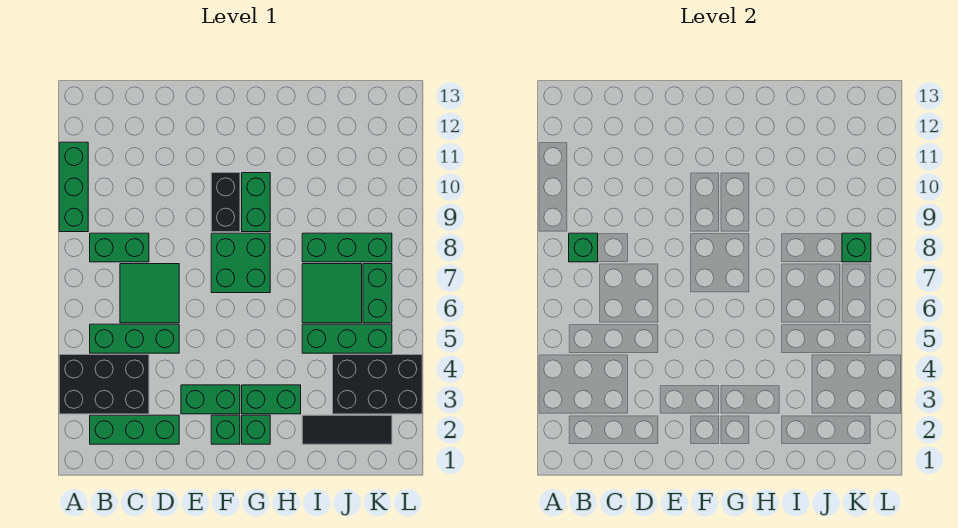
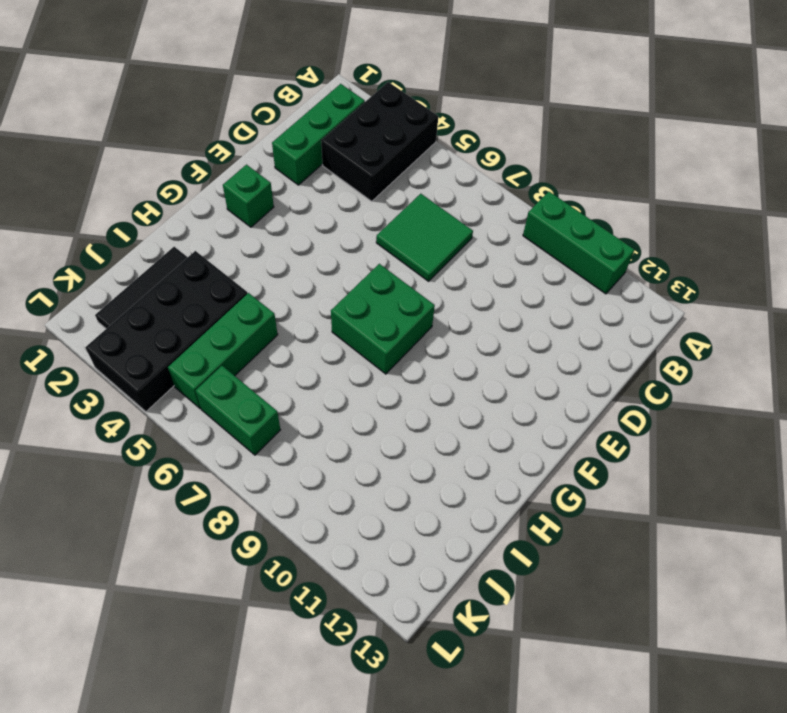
black brick I3:L4 level 1 -> black brick J3:L4 level 1
none -> green brick B5:D5 level 1
none -> green brick B8:C8 level 1
none -> green brick E3:F3 level 1

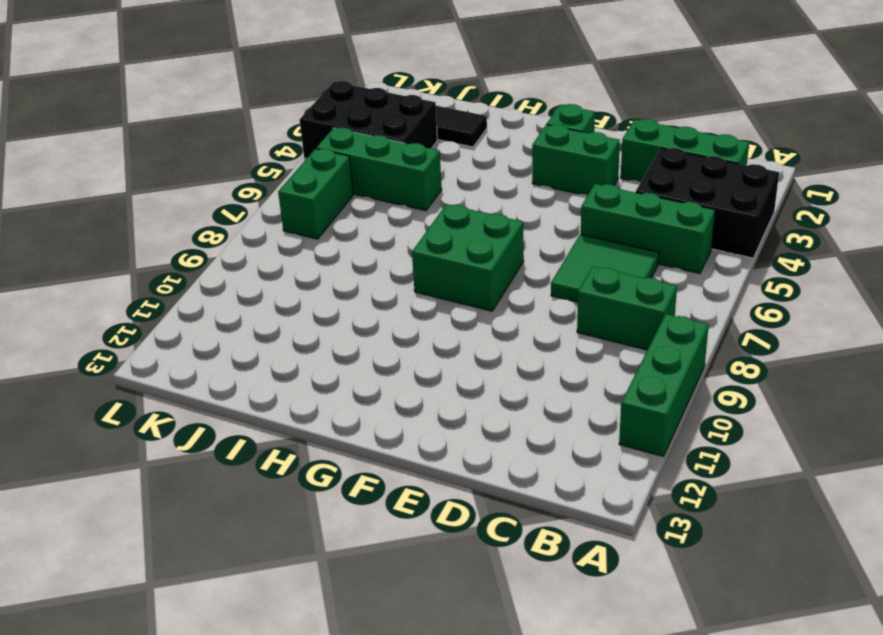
none -> black brick F9:F10 level 1
none -> green brick G2 level 1
none -> green brick G3:H3 level 1

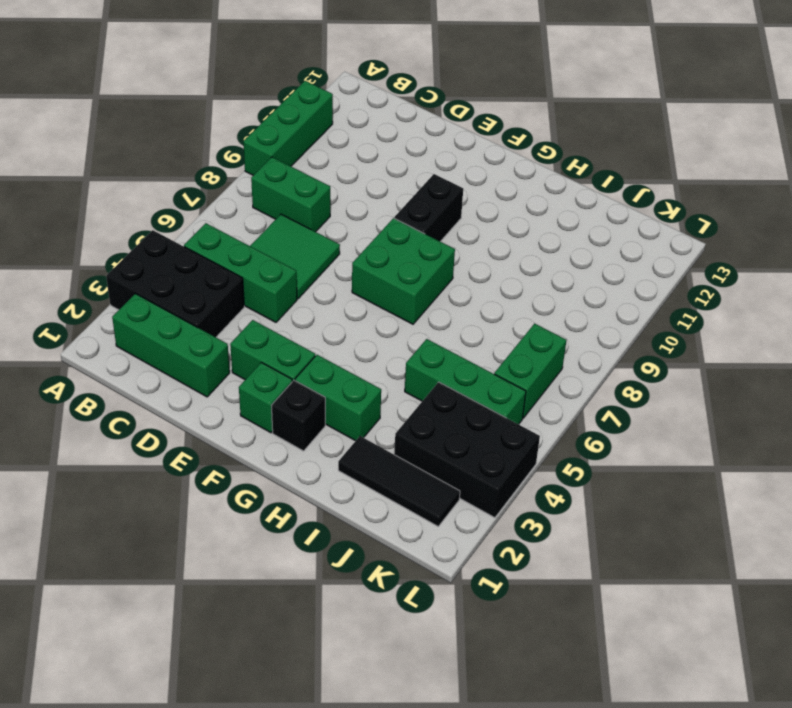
black brick G2 level 1 -> green brick G2 level 1
none -> green brick G9:G10 level 1
none -> green tile I6:J7 level 1
none -> green brick I8:K8 level 1

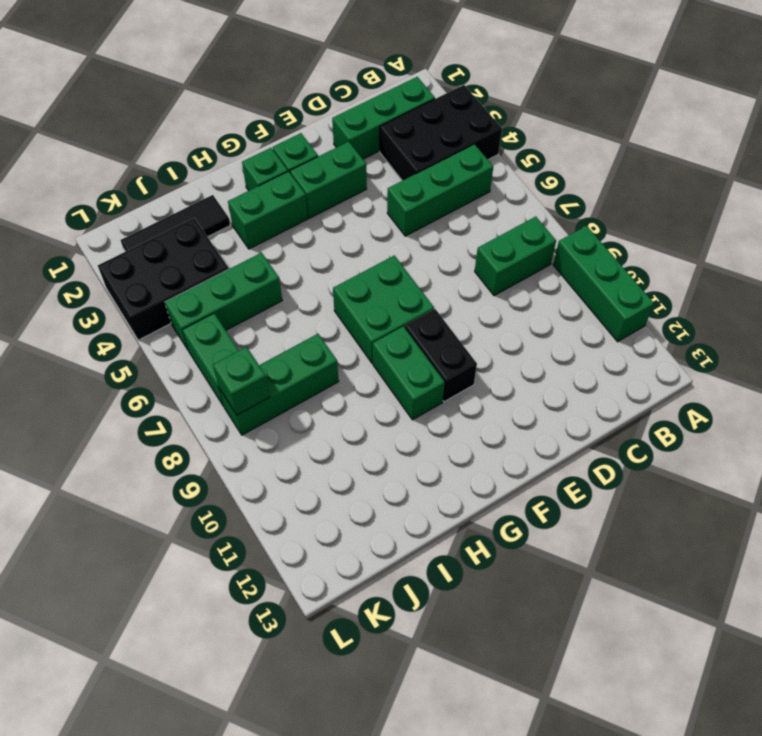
none -> green tile C6:D7 level 1
none -> green tile I6:J7 level 1
none -> green brick B8 level 2

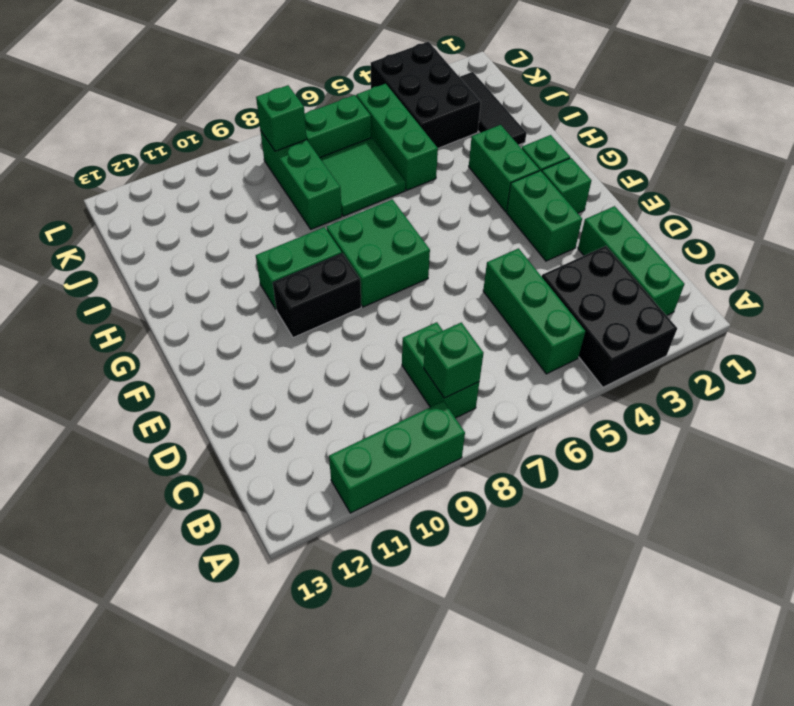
none -> green tile C6:D7 level 1

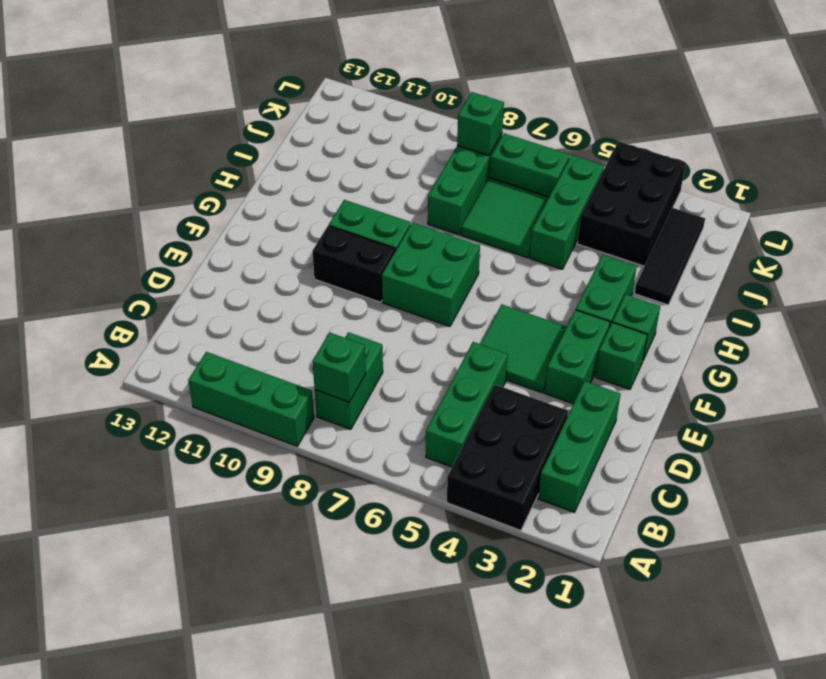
green tile E4:F5 level 1 -> green tile C6:D7 level 1

